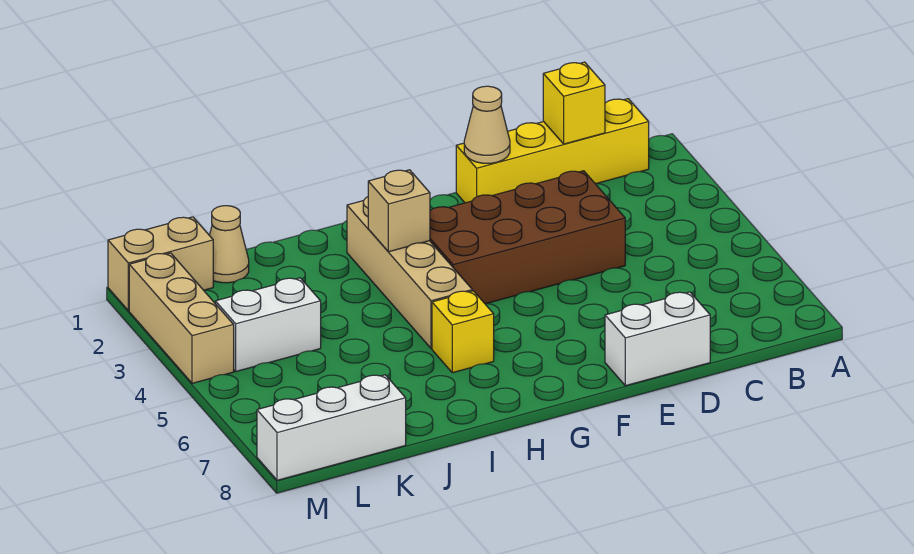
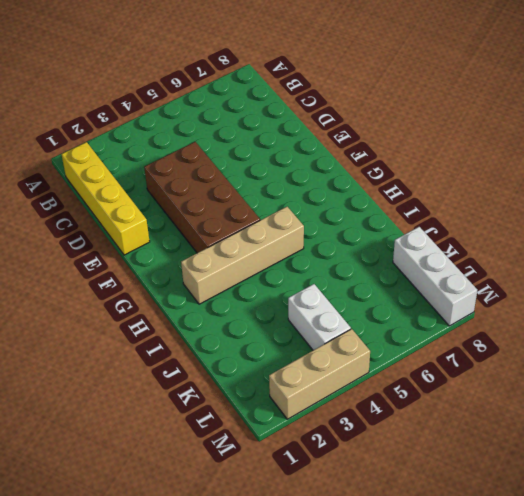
none -> white brick D8:E8 level 1
none -> yellow brick H6 level 1
none -> tan cone K1 level 1

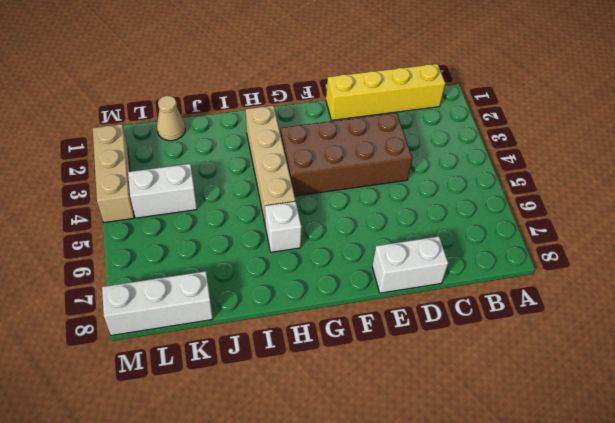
white brick H6 level 1 -> yellow brick H6 level 1
none -> tan brick L1:M1 level 1
none -> yellow brick C1 level 2
none -> tan cone E1 level 2

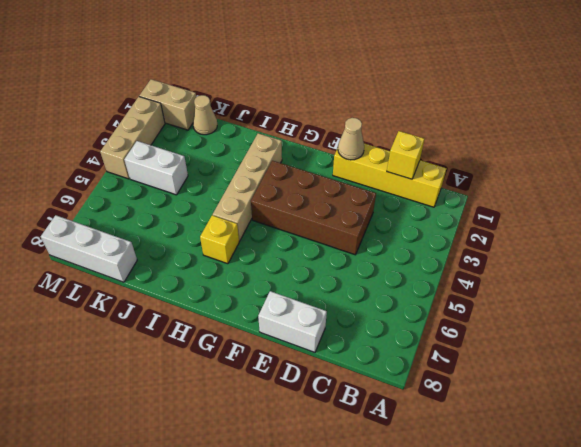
none -> tan brick H3 level 2

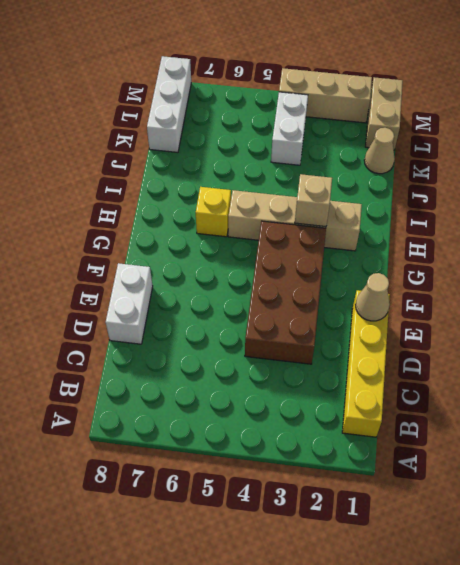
none -> yellow brick C1 level 2

